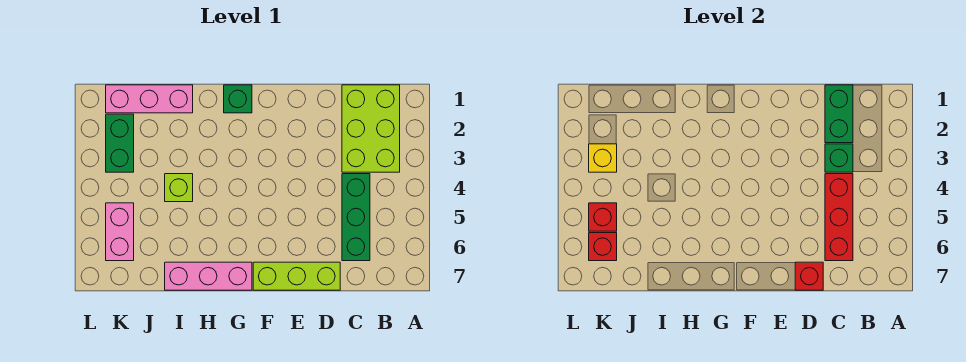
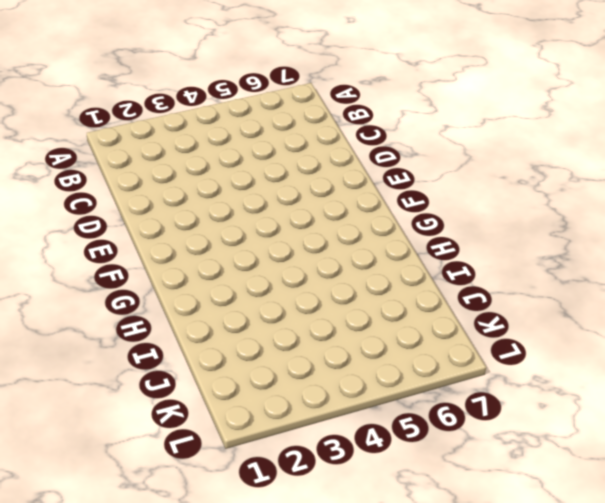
none -> lime brick B1:C3 level 1
none -> green brick C4:C6 level 1
none -> lime brick D7:F7 level 1

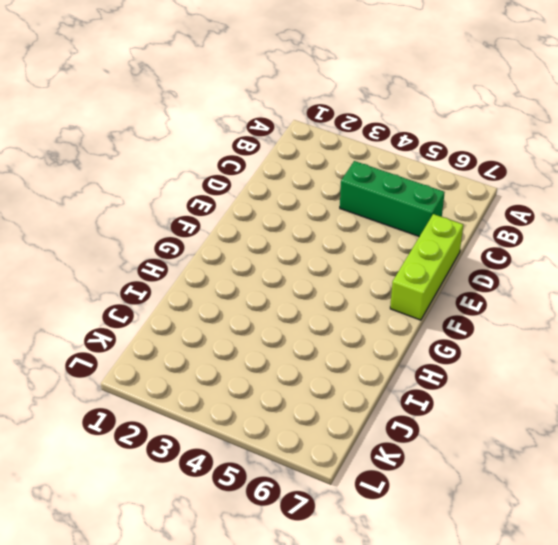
none -> lime brick B1:C3 level 1
none -> green brick G1 level 1
none -> pink brick G7:I7 level 1

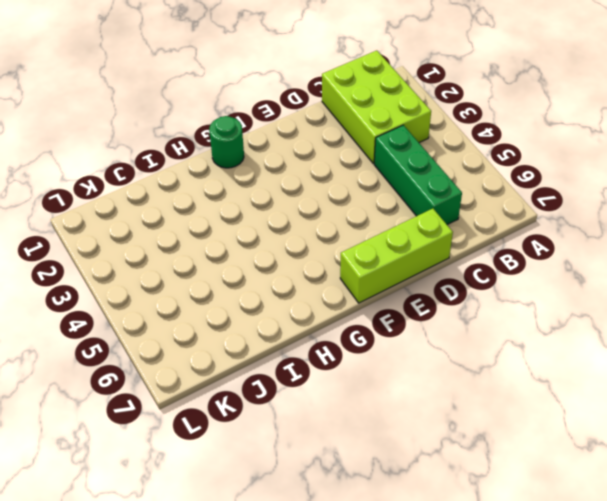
green round brick G1 level 1 -> green brick G1 level 1
none -> pink brick G7:I7 level 1
none -> pink brick I1:K1 level 1
none -> lime brick I4 level 1

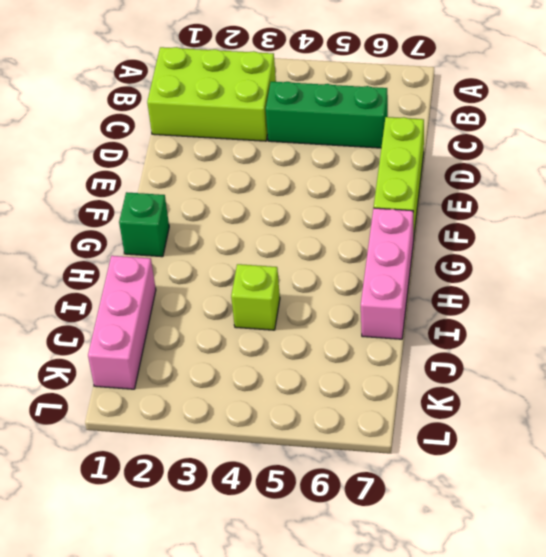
none -> green brick K2:K3 level 1
none -> pink brick K5:K6 level 1
none -> green brick C1:C2 level 2

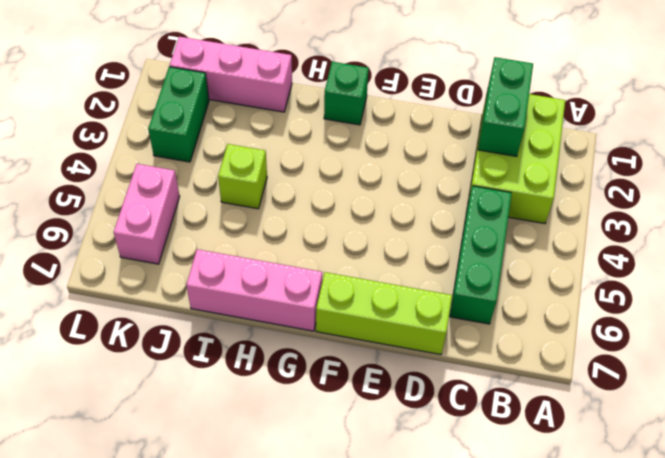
none -> green brick C3 level 2
none -> red brick C4:C6 level 2
none -> red brick D7 level 2

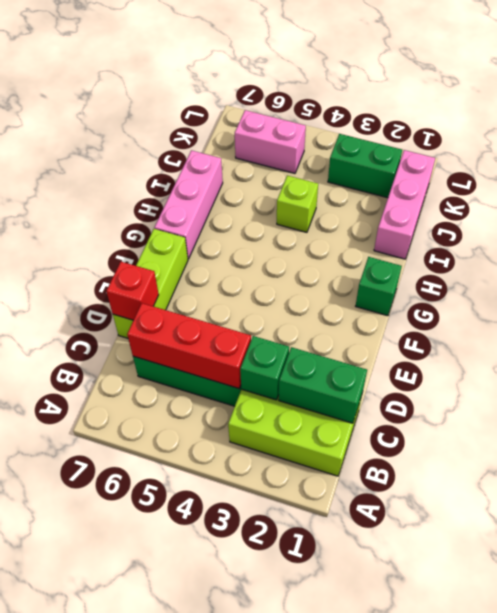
none -> yellow brick K3 level 2
none -> red brick K5 level 2
none -> red brick K6 level 2

